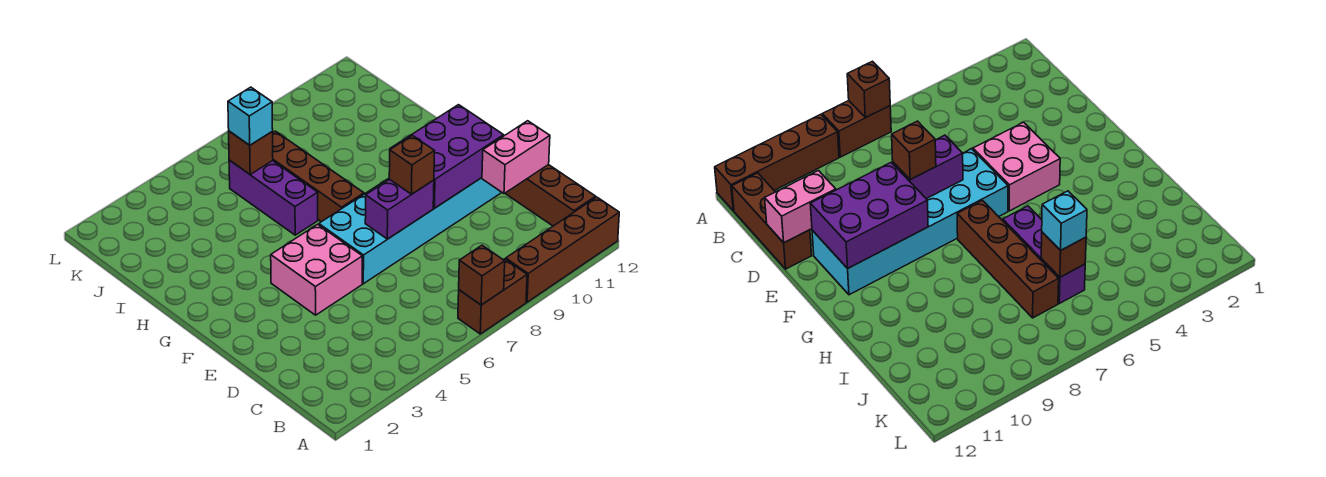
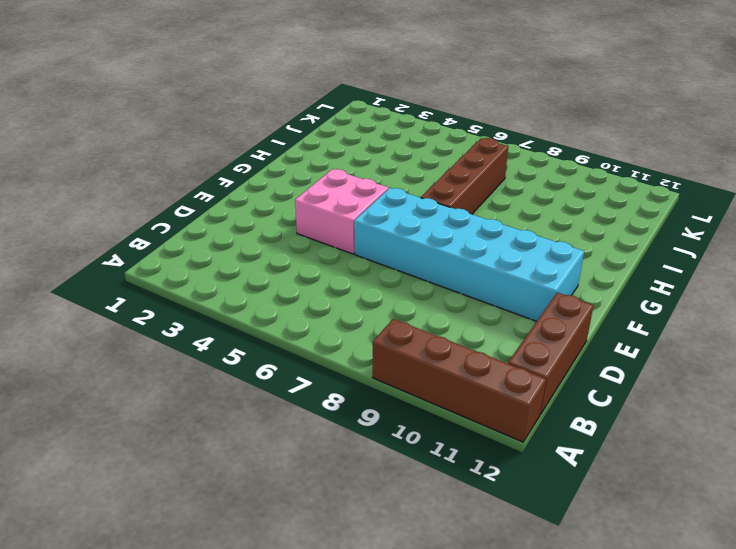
none -> brown brick A7:A8 level 1
none -> purple brick H6:J6 level 1
none -> brown brick A7 level 2

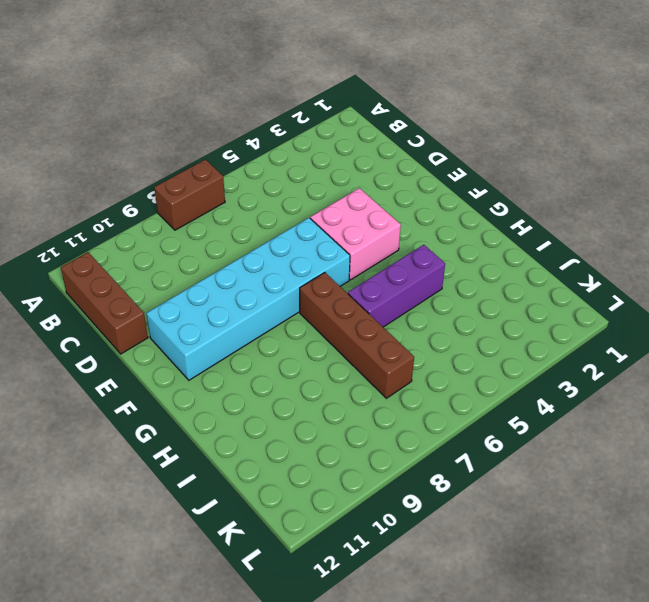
purple brick H4:H6 level 1 -> purple brick H6:J6 level 1
none -> brown brick A9:A12 level 1
none -> brown brick A7 level 2
none -> pink brick D11:D12 level 2

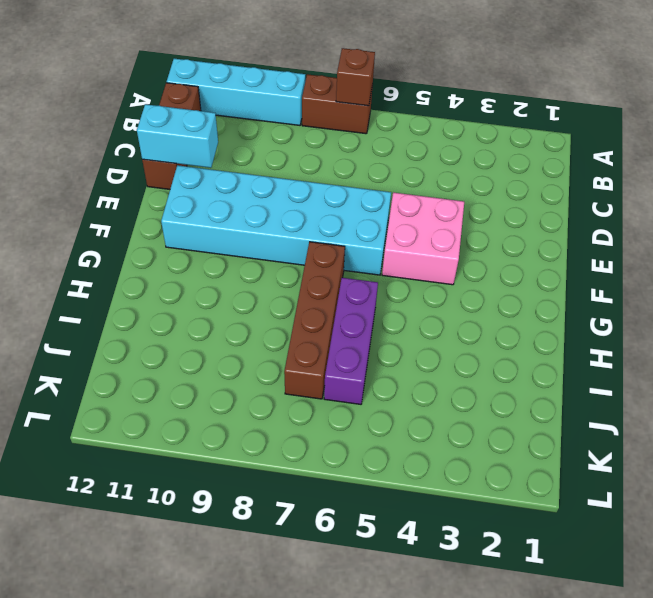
cyan brick A9:A12 level 1 -> brown brick A9:A12 level 1
cyan brick D11:D12 level 2 -> pink brick D11:D12 level 2
none -> purple brick E7:E8 level 2
none -> purple brick E9:F11 level 2
none -> brown brick J6 level 2

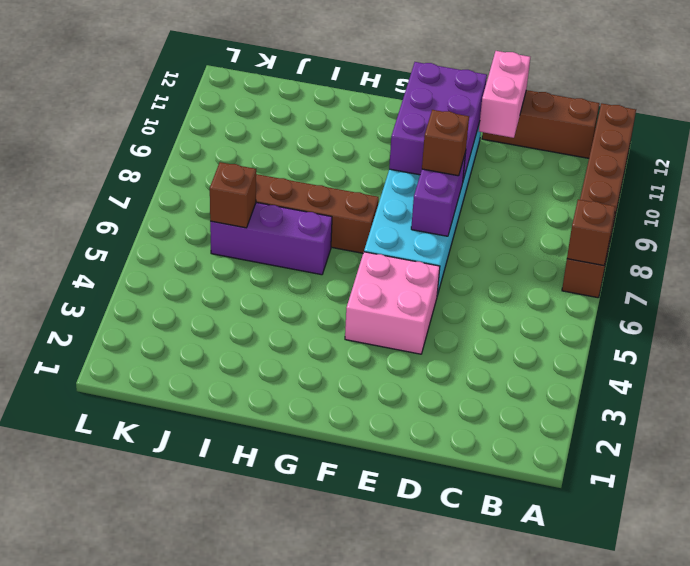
none -> cyan brick J6 level 3

